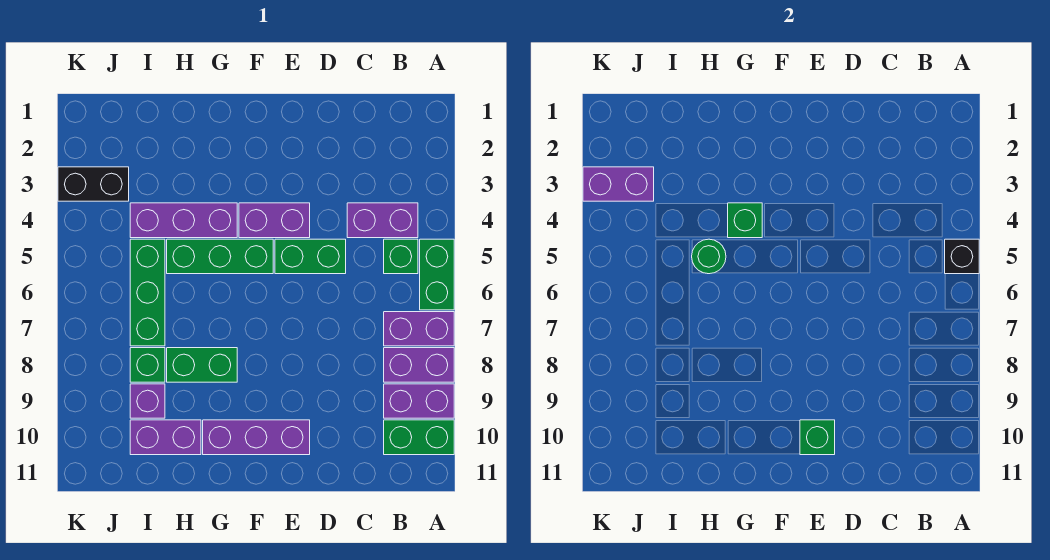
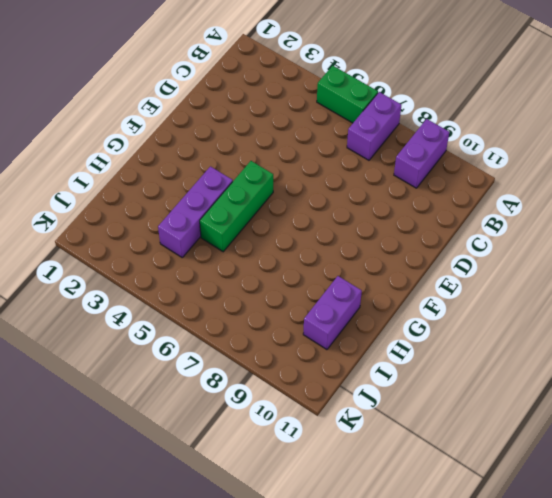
none -> purple brick A8:B8 level 1
none -> green brick A10:B10 level 1
none -> purple brick B4:C4 level 1

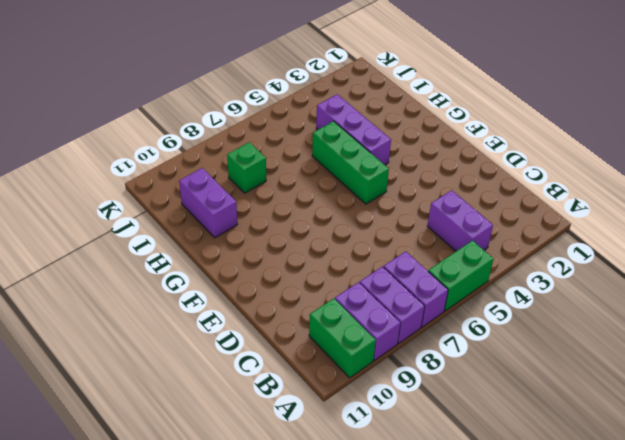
none -> green brick B5 level 1
none -> green brick D5:E5 level 1
none -> purple brick E4:F4 level 1

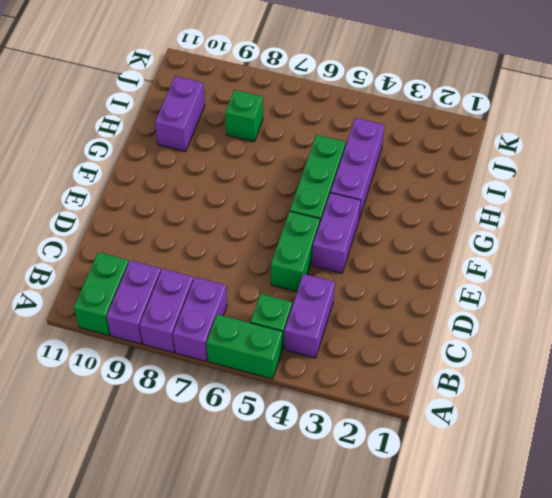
none -> purple brick E10:G10 level 1
none -> green brick G8:H8 level 1
none -> green brick I5:I7 level 1

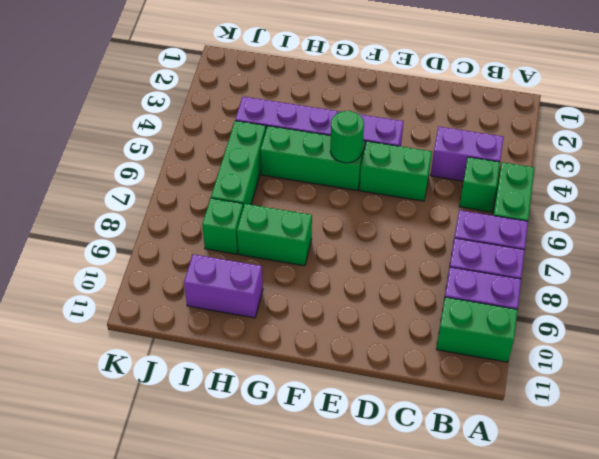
green round brick F5 level 2 -> green round brick H5 level 2
none -> purple brick E10:G10 level 1
none -> purple brick I9 level 1
none -> black brick J3:K3 level 1

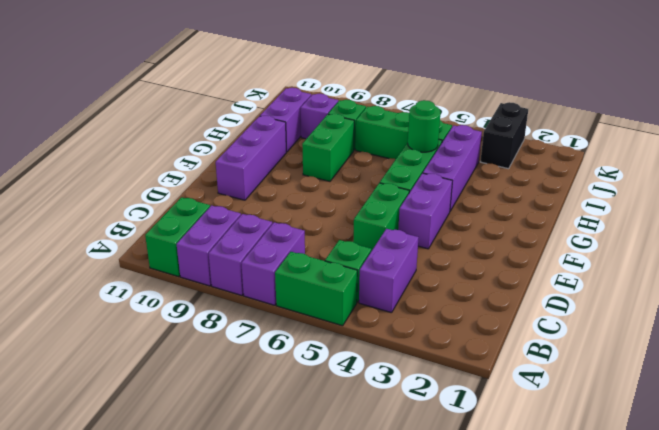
none -> black brick A5 level 2
none -> green brick E10 level 2
none -> green brick G4 level 2

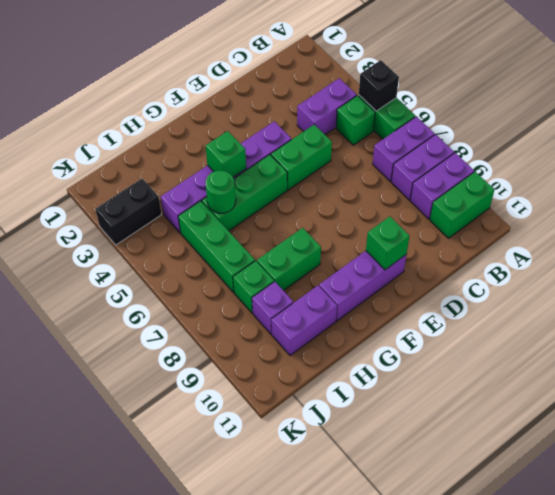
none -> purple brick J3:K3 level 2

